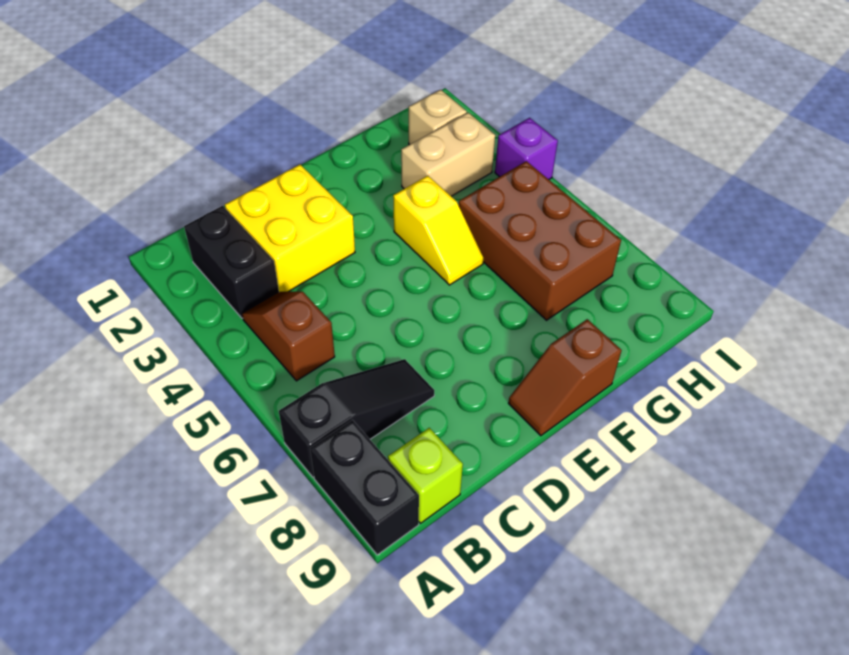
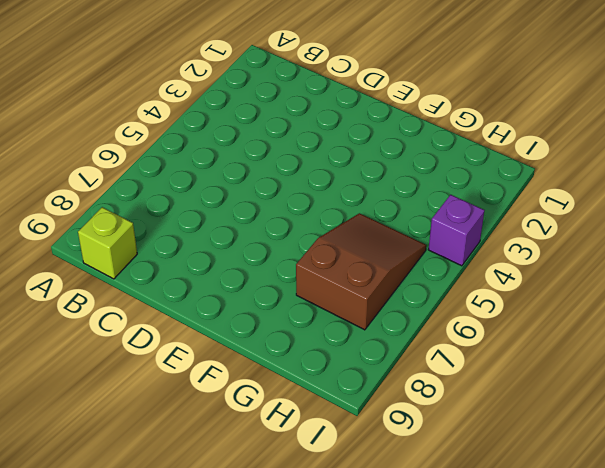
brown slope G5:H7 level 1 top 7 -> brown brick G5:H7 level 1
none -> black slope A7:C7 level 1 top A
none -> black brick A8:A9 level 1
none -> black brick B2:B3 level 1

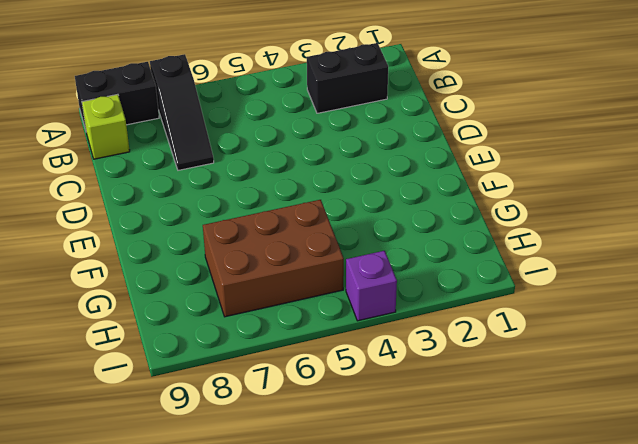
none -> brown slope B4:B5 level 1 top 5
none -> yellow brick C2:D3 level 1
none -> brown slope E9:F9 level 1 top F

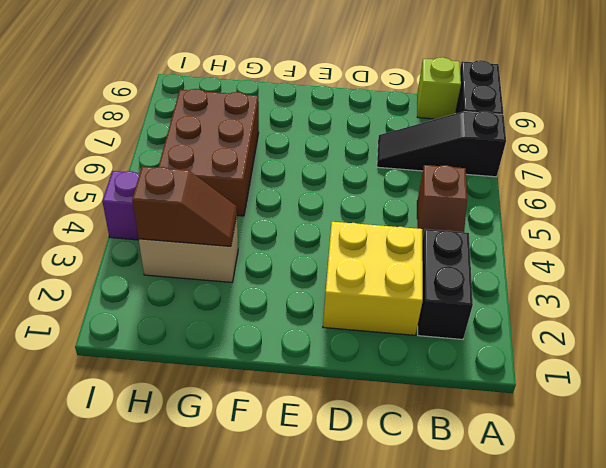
brown slope G3:H3 level 2 top H -> brown slope E9:F9 level 1 top F
none -> yellow slope F4:F5 level 1 top 4
none -> tan brick H2 level 1

